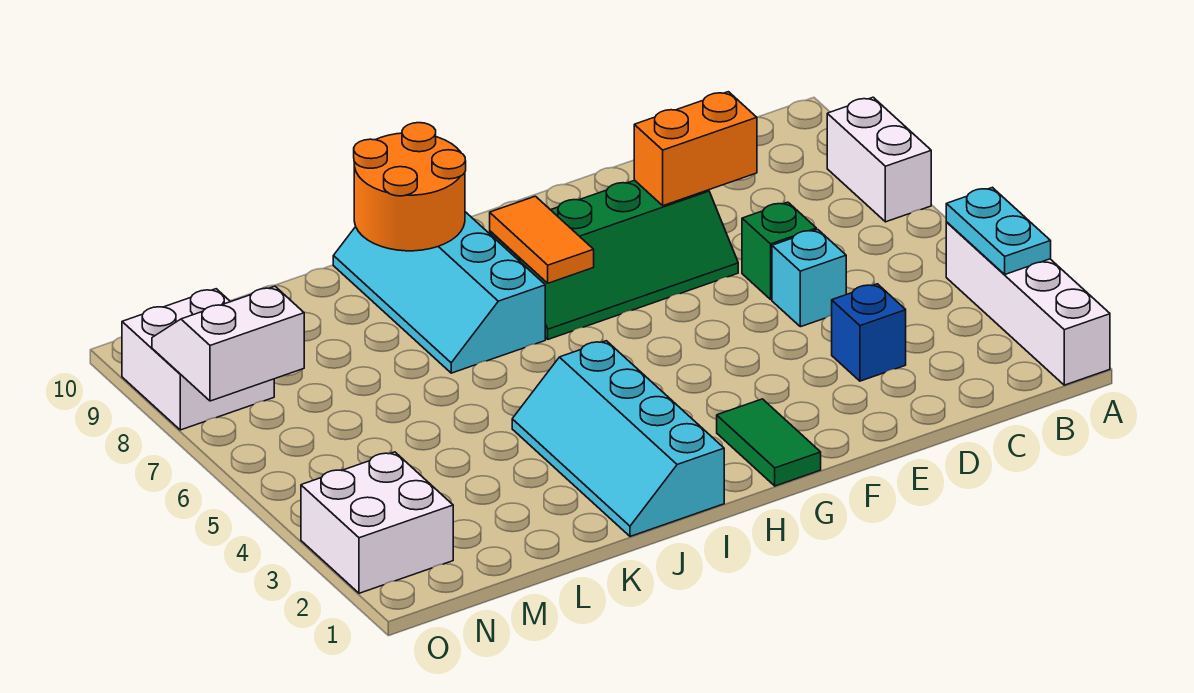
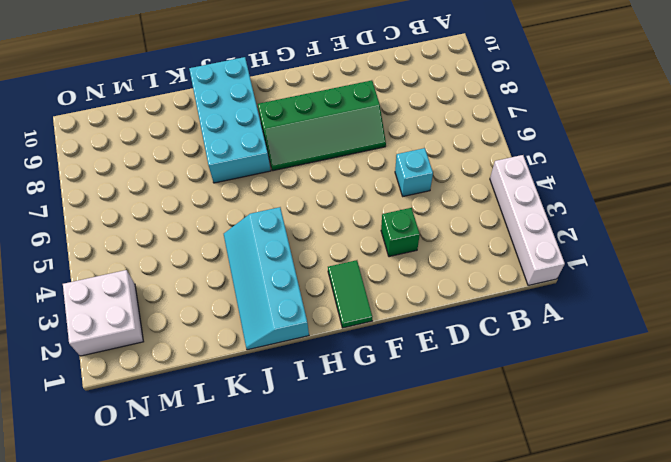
green brick E3 level 1 -> green brick D6 level 1
cyan brick I7:J10 level 1 -> cyan slope I7:J10 level 1 top I
none -> white brick A7:A8 level 1
none -> blue brick D3 level 1
none -> white brick N8:O9 level 1

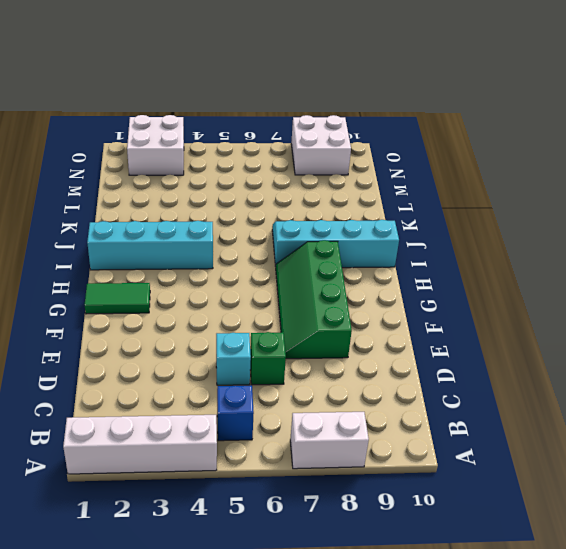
blue brick B5 level 1 -> blue brick D3 level 1
none -> cyan plate A3:A4 level 2
none -> orange brick D8:E8 level 2
none -> orange tile H7:H8 level 2

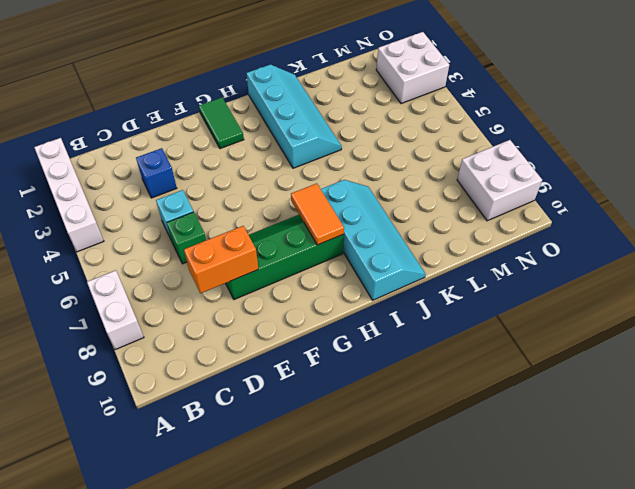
none -> cyan plate A3:A4 level 2
none -> orange round brick I9:J10 level 2
none -> white slope N7:O8 level 2 top 7

